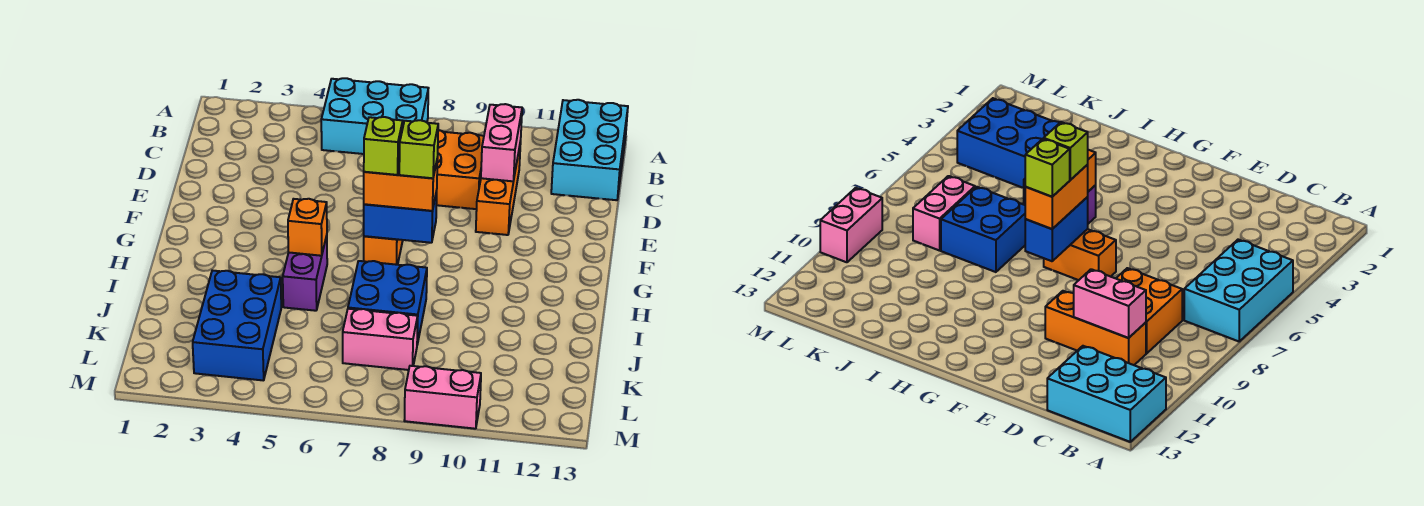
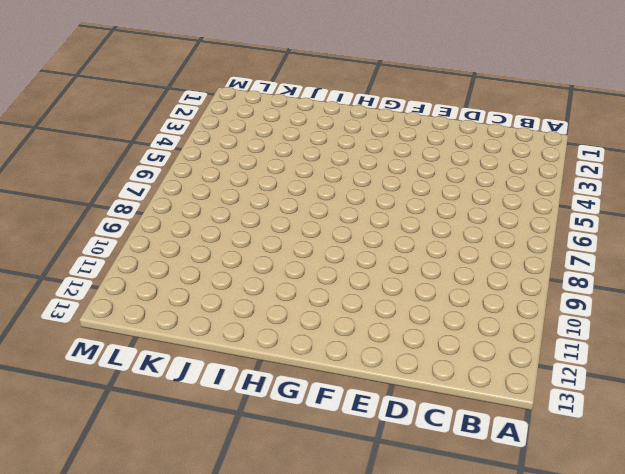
none -> cyan brick A5:B7 level 1
none -> cyan brick A12:C13 level 1
none -> orange brick C8:D9 level 1

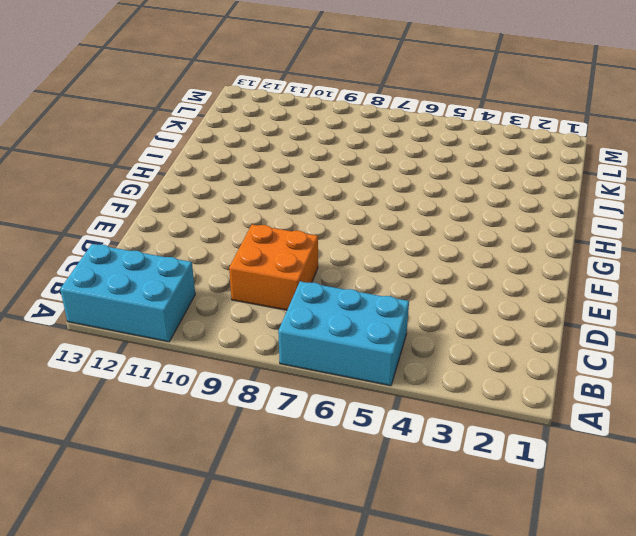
cyan brick A11:B13 level 1 -> cyan brick A12:C13 level 1
none -> orange brick C10:E10 level 1
none -> orange brick F7:G7 level 1
none -> purple brick H5:I5 level 1

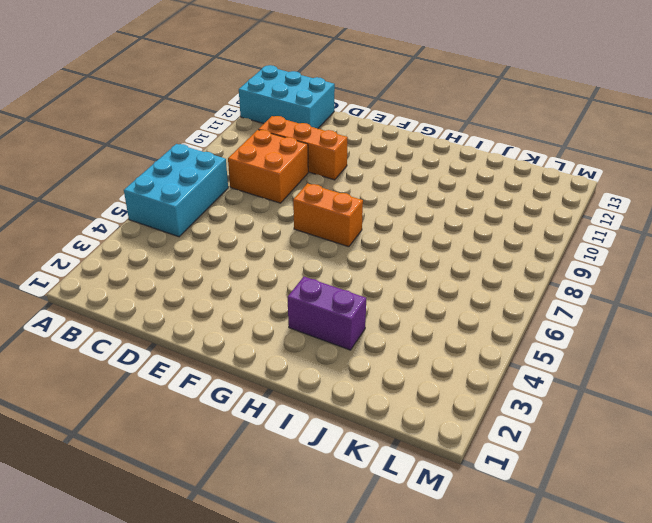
purple brick H3:I3 level 1 -> purple brick H5:I5 level 1
none -> blue brick I7:J8 level 1
none -> blue brick J3:L4 level 1
none -> pink brick K7:K8 level 1

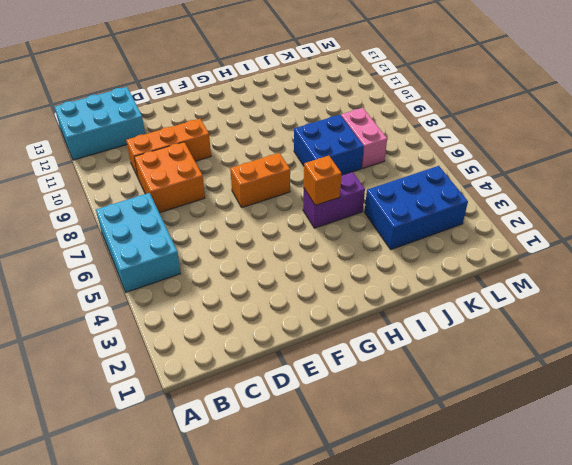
none -> pink brick M9:M10 level 1
none -> pink brick C10:D10 level 2
none -> blue brick G7:G8 level 2

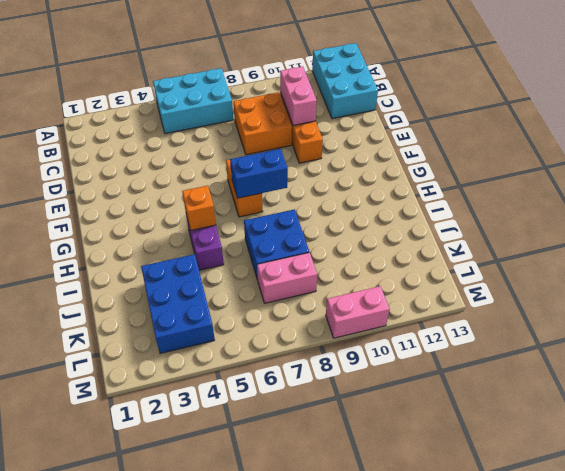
none -> orange brick G7:G8 level 3
none -> lime brick G7 level 4
none -> lime brick G8 level 4

